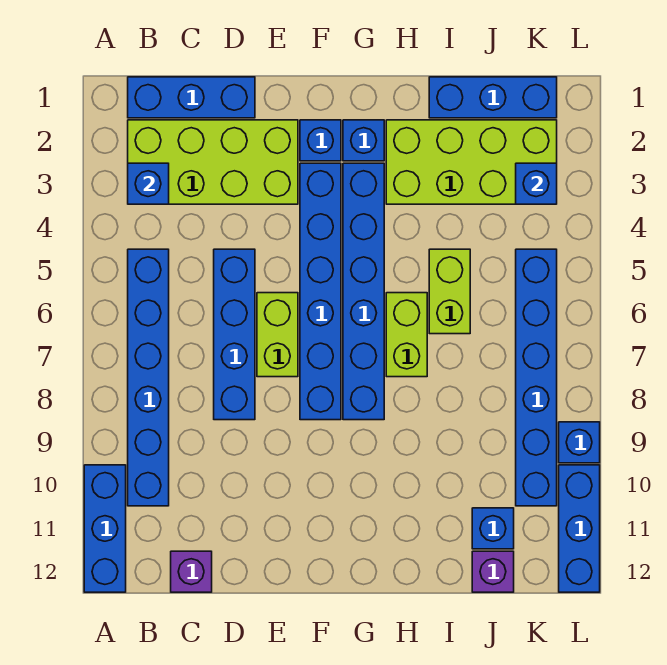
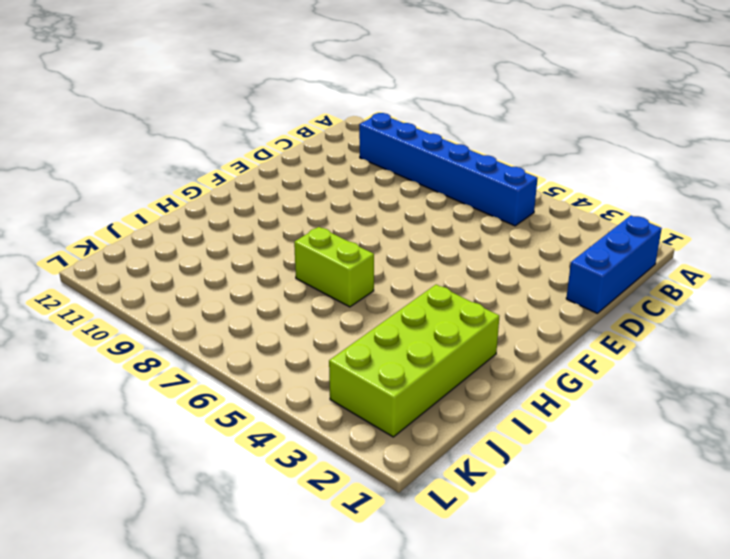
none -> blue brick A10:A12 level 1
none -> lime brick B2:E3 level 1
none -> purple brick C12 level 1

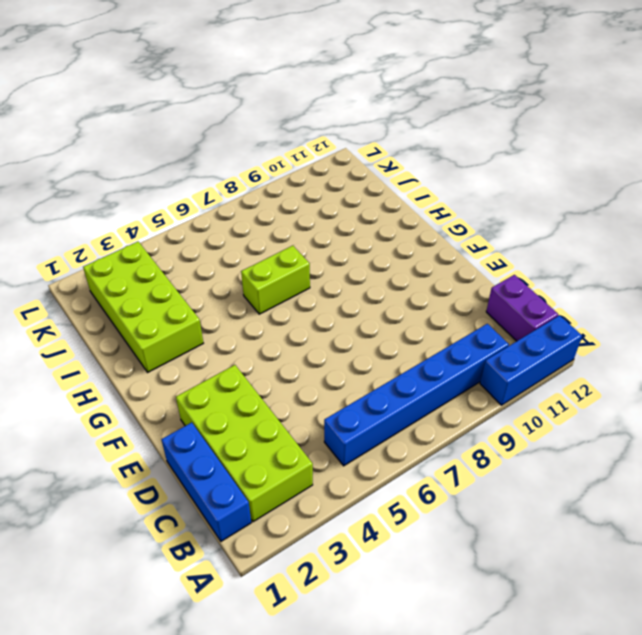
purple brick B12:C12 level 1 -> purple brick C12 level 1
none -> blue brick D5:D8 level 1
none -> lime brick E6:E7 level 1
none -> blue brick F2 level 1

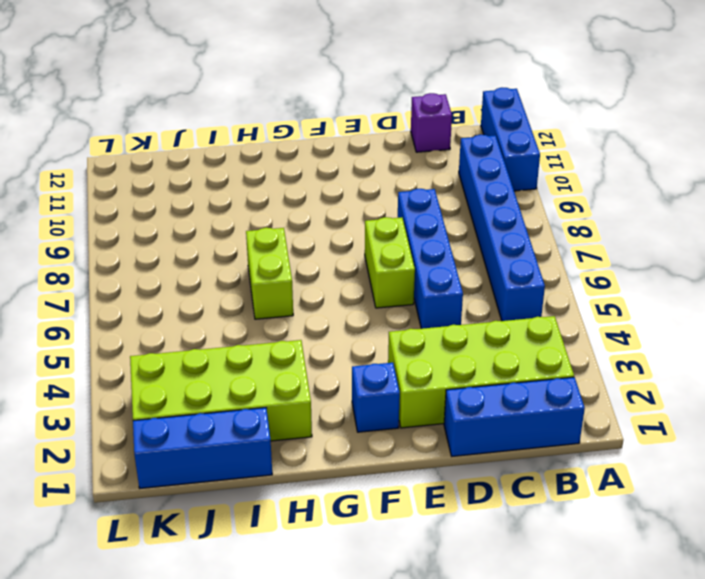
none -> blue brick F3:F8 level 1
none -> blue brick G2 level 1
none -> blue brick G3:G8 level 1

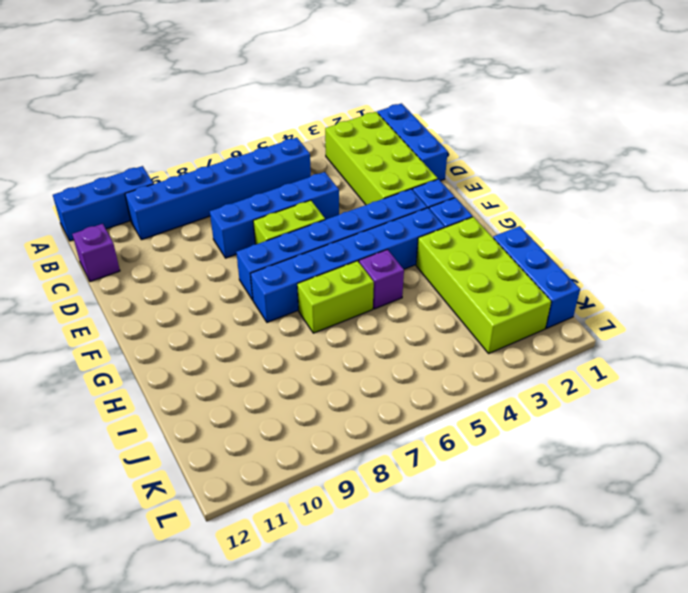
purple brick H5 level 1 -> purple brick J12 level 1
none -> lime brick I5:I6 level 1
none -> blue brick J11 level 1
none -> blue brick K5:K10 level 1

